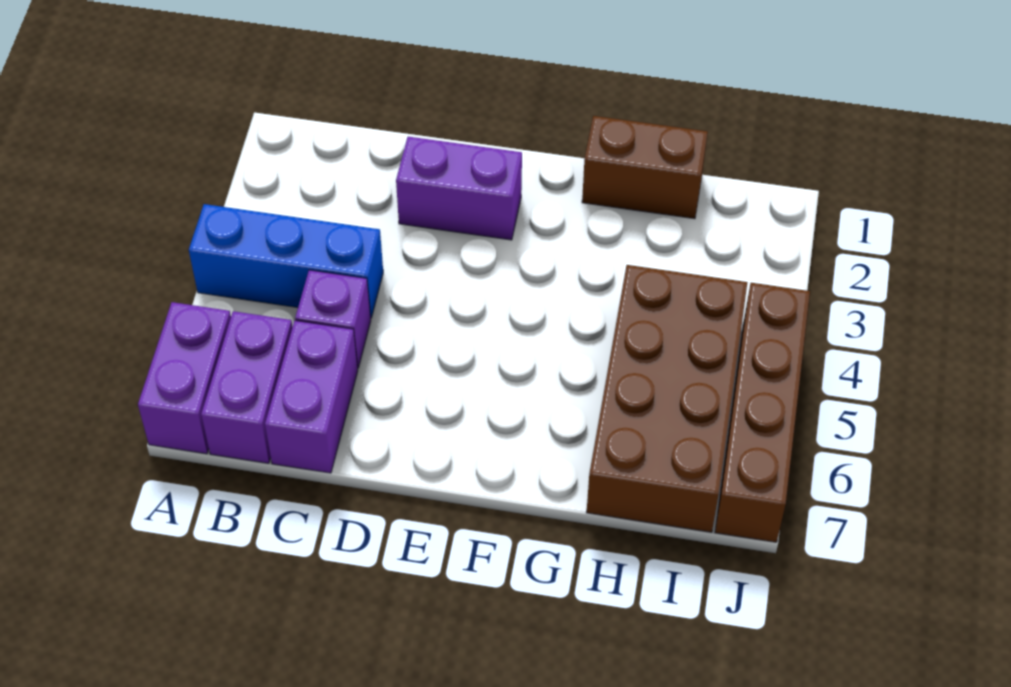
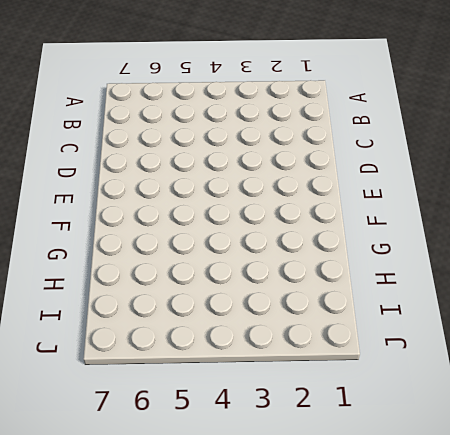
none -> blue brick A4:C4 level 1
none -> purple brick A6:A7 level 1

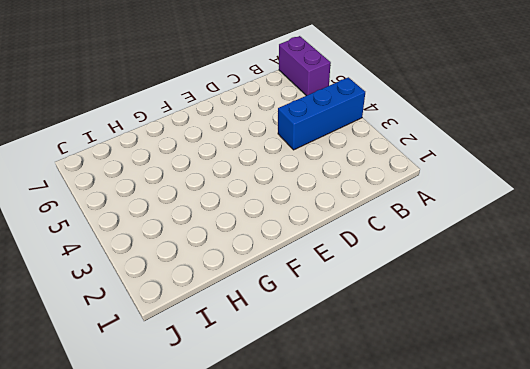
none -> purple brick B6:B7 level 1
none -> purple brick C5 level 1

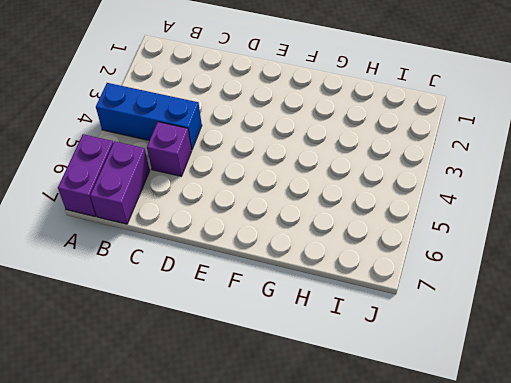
none -> purple brick C6:C7 level 1
none -> purple brick D2:E2 level 1

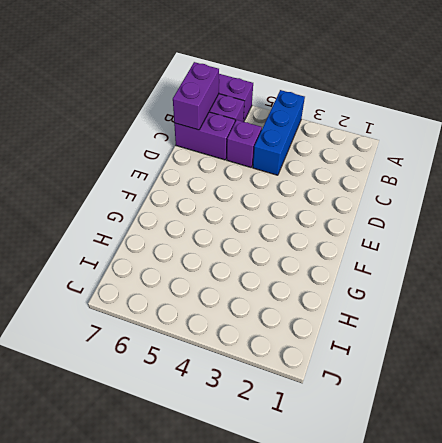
purple brick B7:C7 level 2 -> purple brick D2:E2 level 1
none -> brown brick G1:H1 level 1
none -> brown brick H4:I7 level 1

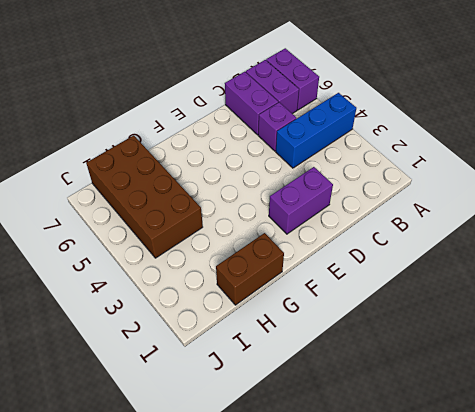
none -> brown brick J4:J7 level 1

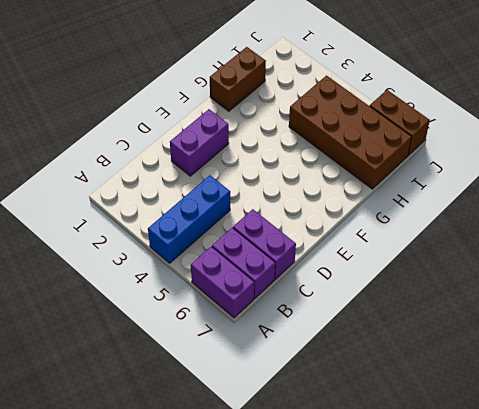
brown brick J6:J7 level 1 -> brown brick J4:J7 level 1
none -> purple brick C5 level 1

